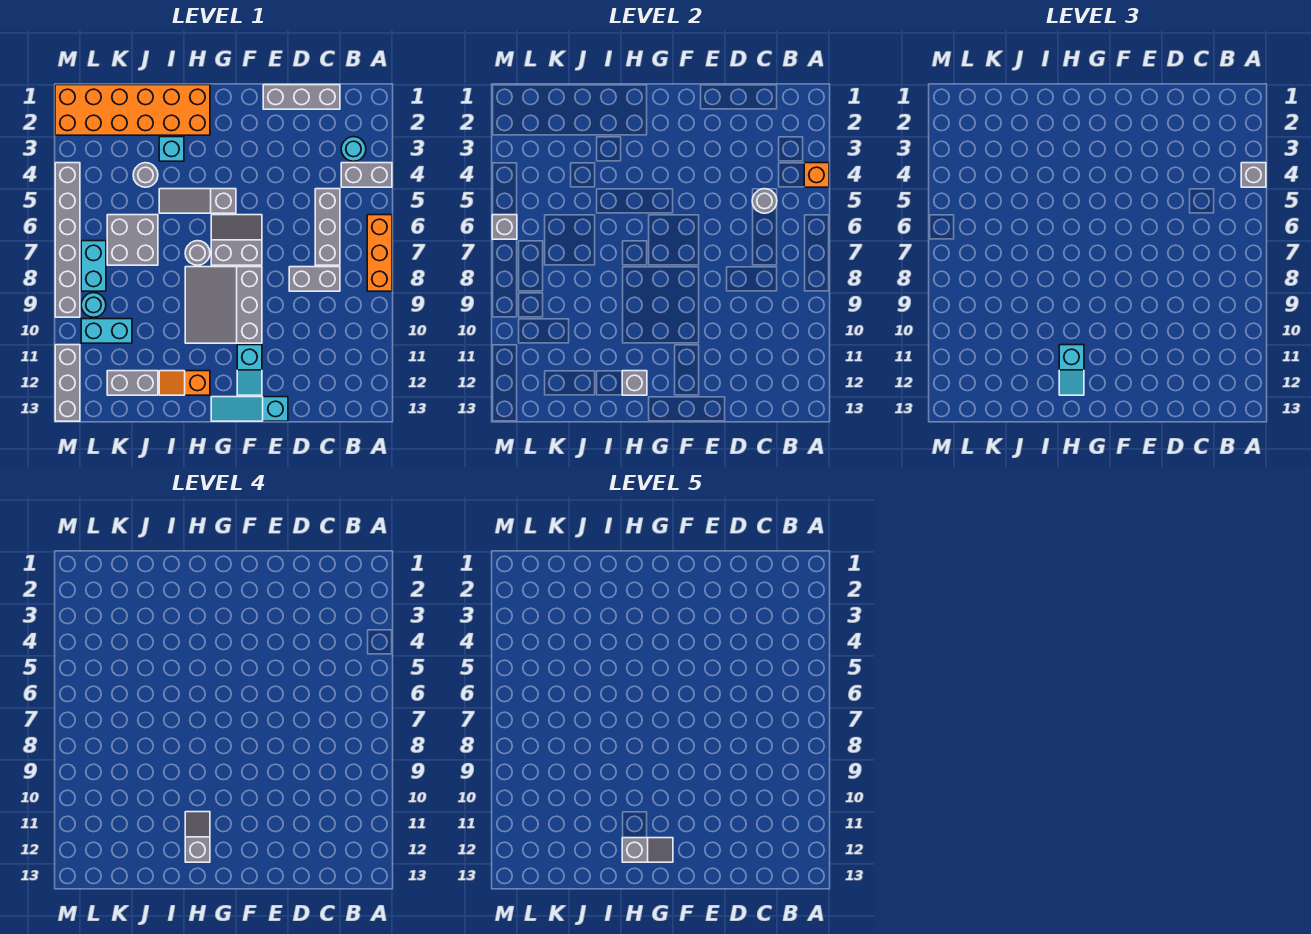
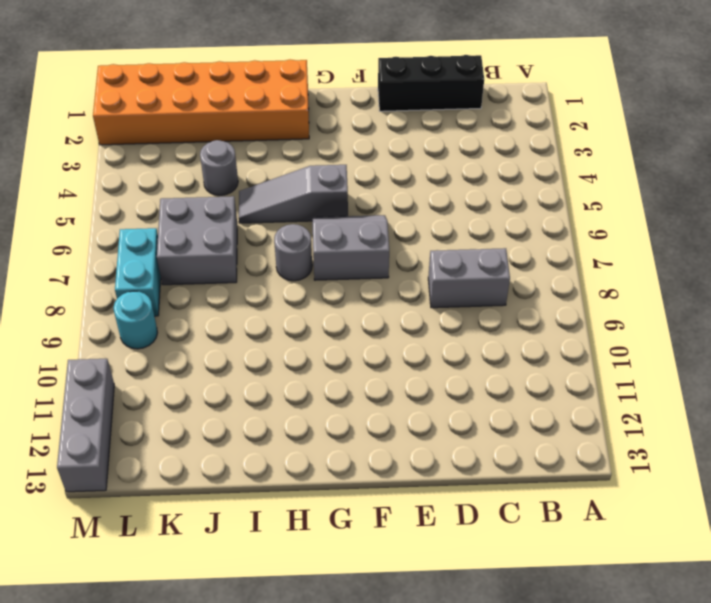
black brick C1:E1 level 1 -> grey brick C1:E1 level 1
none -> grey brick A4:B4 level 1
none -> orange brick A6:A8 level 1
none -> cyan round brick B3 level 1
none -> grey brick C5:C7 level 1

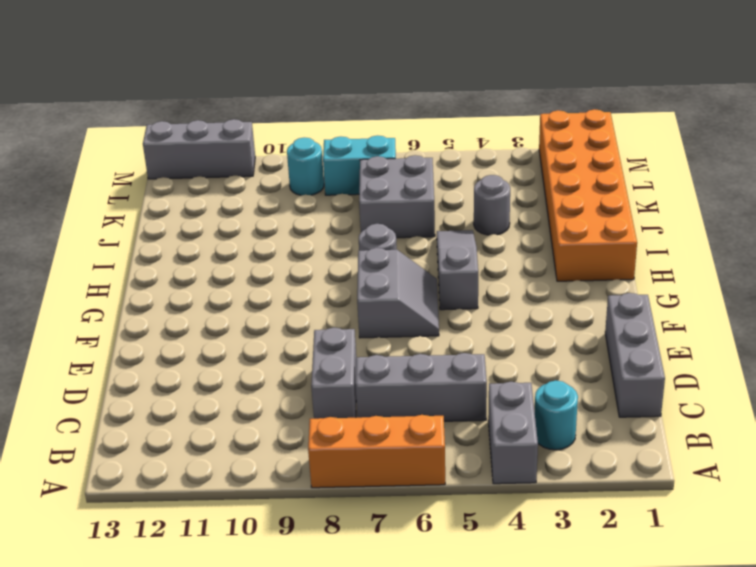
none -> cyan slope E13:G13 level 1 top E
none -> grey slope F8:H10 level 1 top F
none -> cyan slope F11:F12 level 1 top 11
none -> orange slope H12:I12 level 1 top H

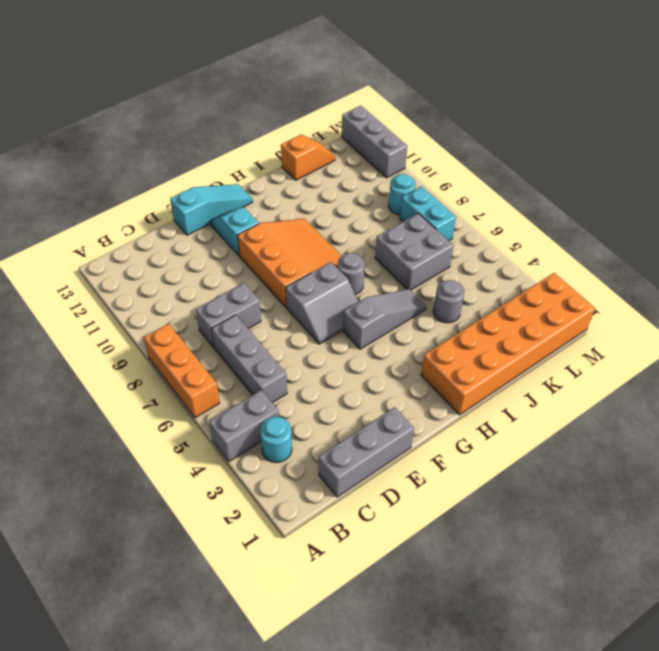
orange slope F8:H10 level 1 top F -> grey slope F8:H10 level 1 top F
orange slope J13:K13 level 1 top J -> orange slope H12:I12 level 1 top H
none -> cyan brick I3 level 1
none -> grey brick J12:K12 level 1
none -> cyan brick K10:L10 level 1
none -> grey brick M4:M9 level 1

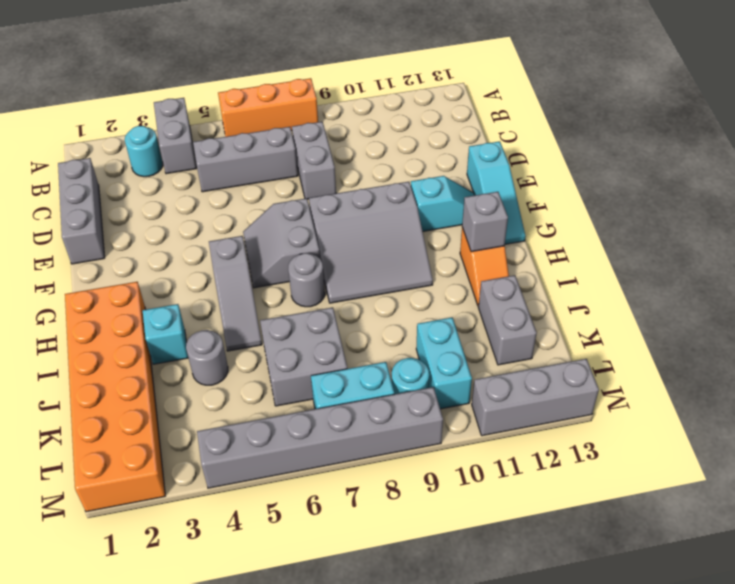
none -> orange brick A4 level 2
none -> grey round brick C5 level 2
none -> grey brick M6 level 2
none -> grey brick A4 level 3

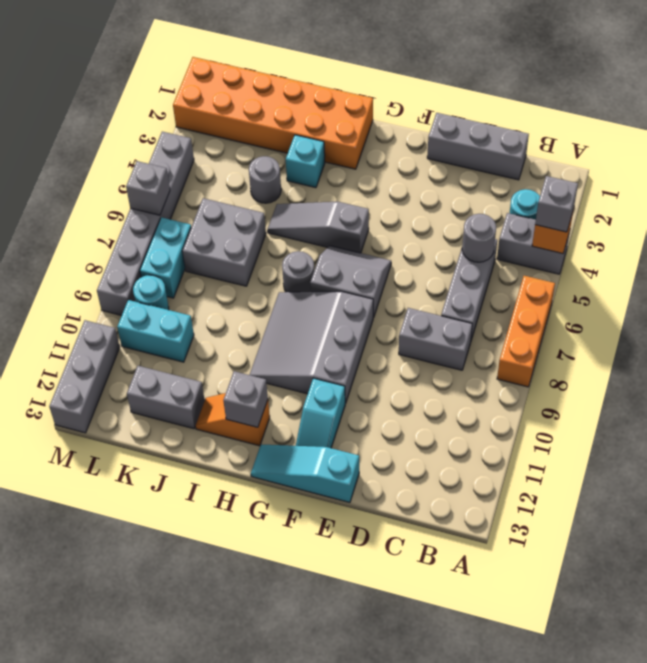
none -> cyan slope H11:H12 level 3 top 11
none -> grey slope H11:H12 level 4 top 12
none -> grey slope G12:H12 level 5 top H

